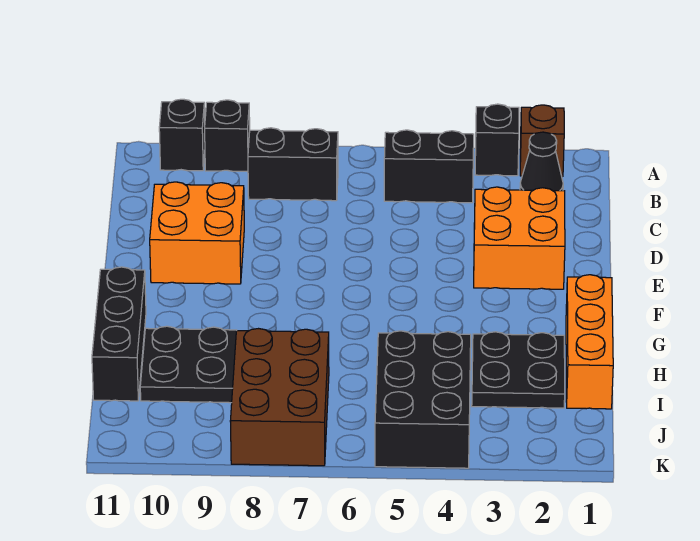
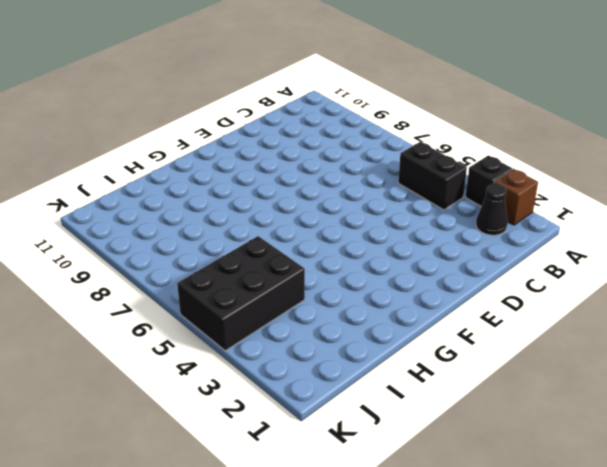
none -> black brick A9 level 1
none -> black brick A10 level 1
none -> black brick B7:B8 level 1

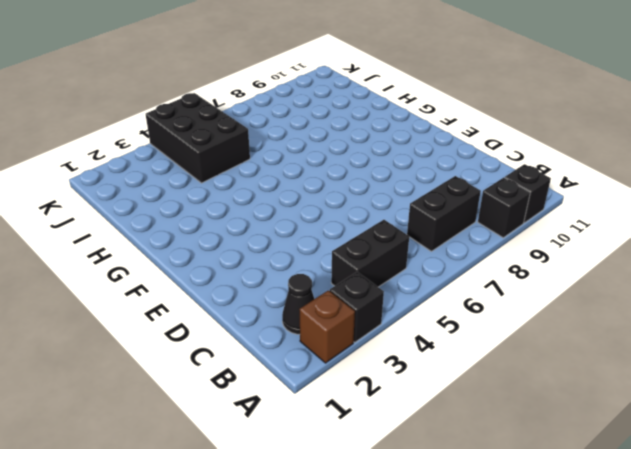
none -> orange brick D2:E3 level 1
none -> orange brick D9:E10 level 1
none -> orange brick G1:I1 level 1

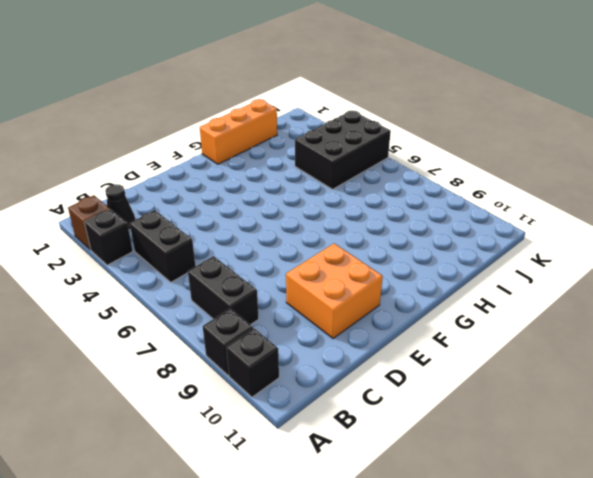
none -> orange brick D2:E3 level 1
none -> black brick G11:I11 level 1
none -> black plate H2:I3 level 1

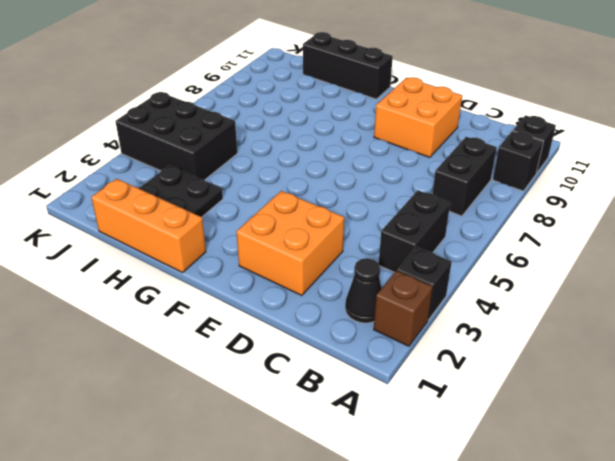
none -> black plate H9:I10 level 1
none -> brown brick I7:K8 level 1

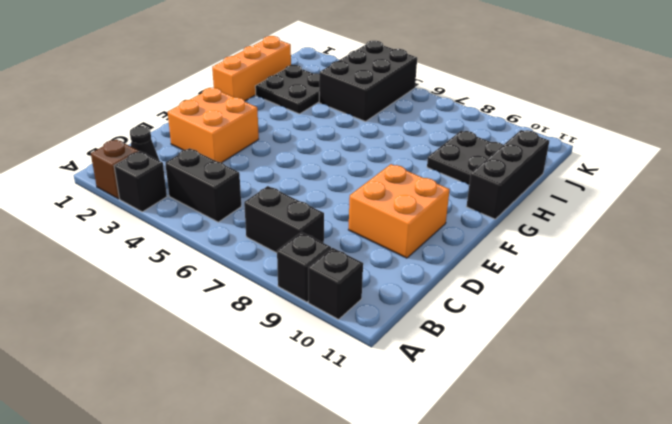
none -> brown brick I7:K8 level 1

